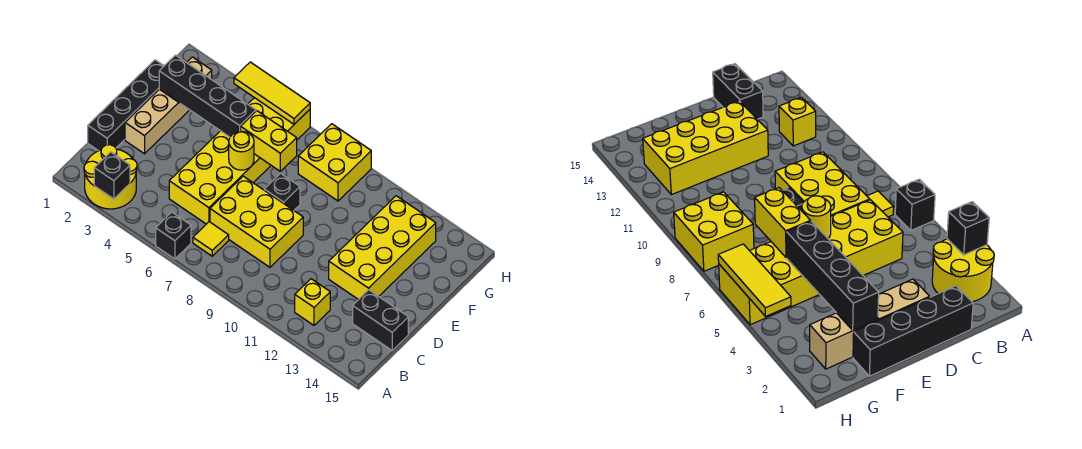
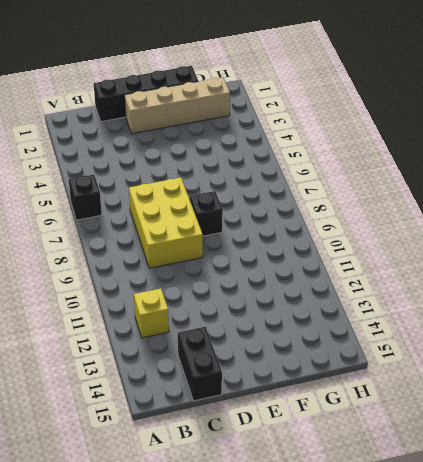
none -> yellow round brick A2:B3 level 1
none -> yellow tile B7 level 1
none -> yellow brick C5:H6 level 1

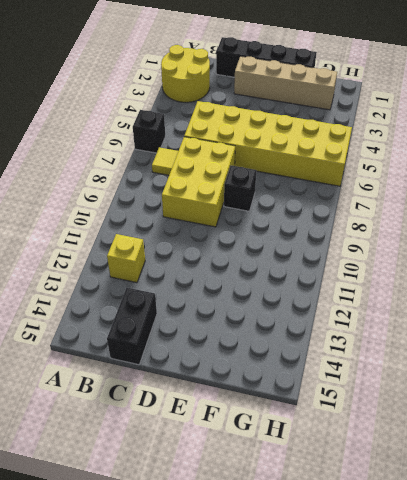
none -> yellow brick D12:G13 level 1
none -> yellow brick G8:H9 level 1
none -> black brick A3 level 2

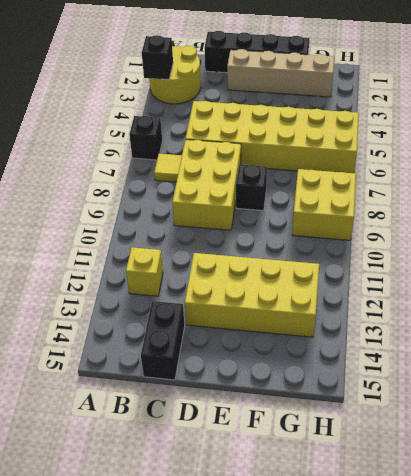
none -> yellow round brick E6 level 2
none -> black brick F2:F5 level 2
none -> yellow brick F6:F7 level 2

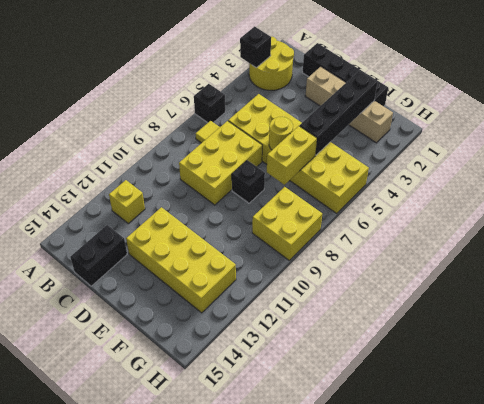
none -> yellow tile H4:H6 level 2

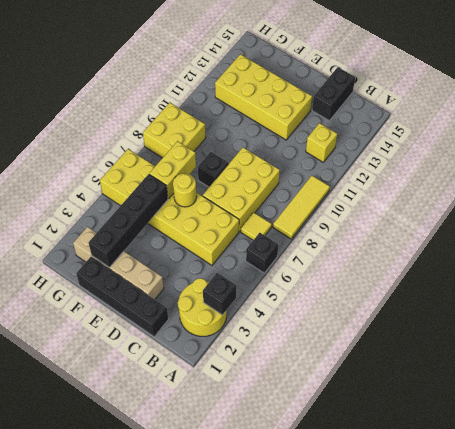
yellow tile A8:A10 level 1 -> yellow tile H4:H6 level 2

